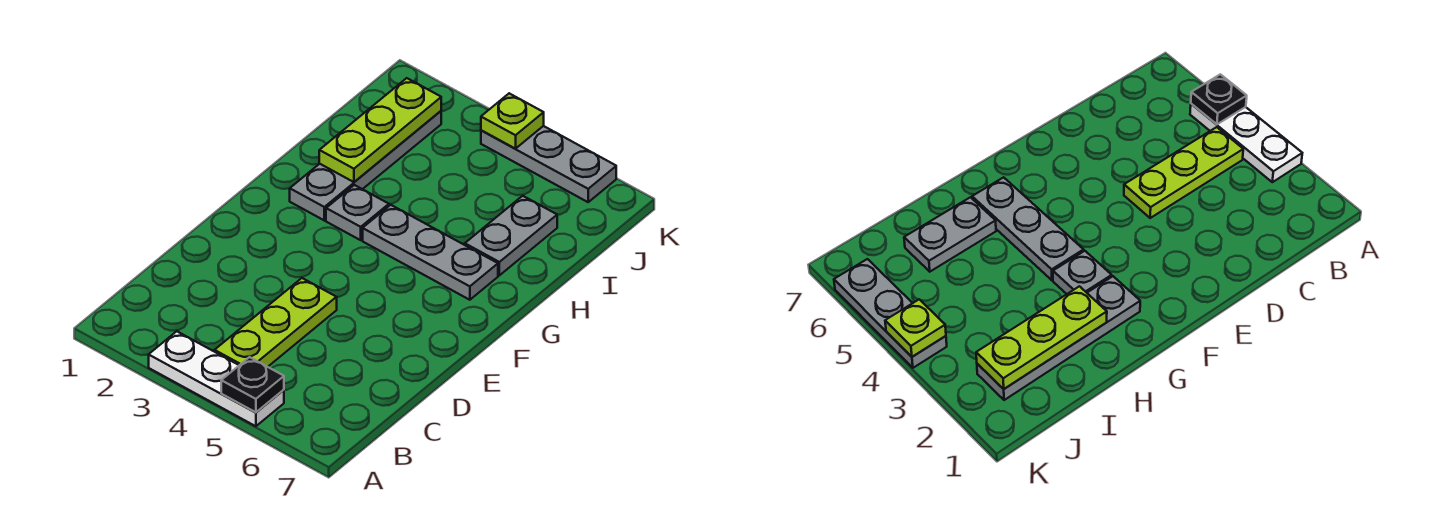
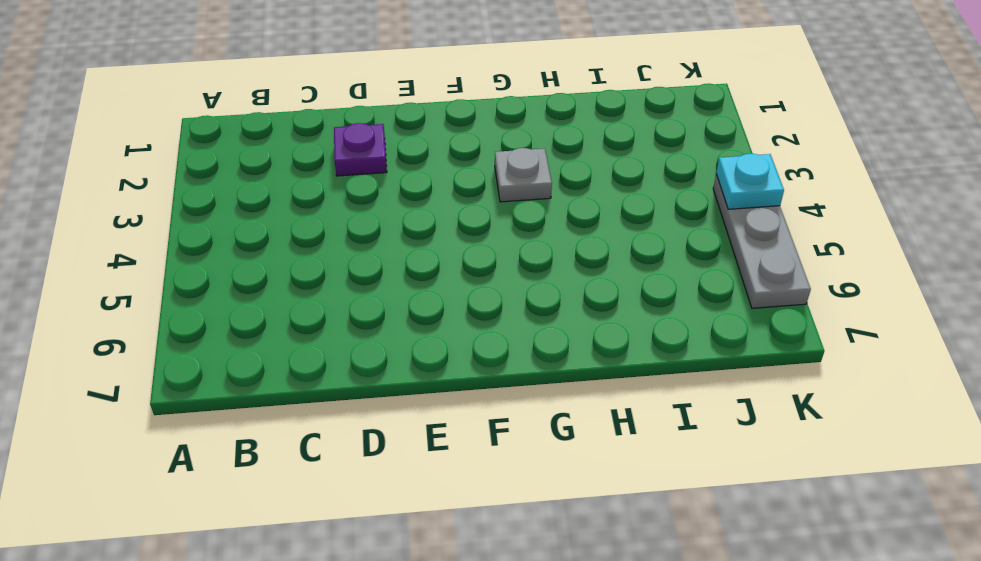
purple plate D2 level 1 -> none
cyan plate K4 level 2 -> lime plate K4 level 2
none -> white plate A3:A5 level 1
none -> lime plate B4:D4 level 1

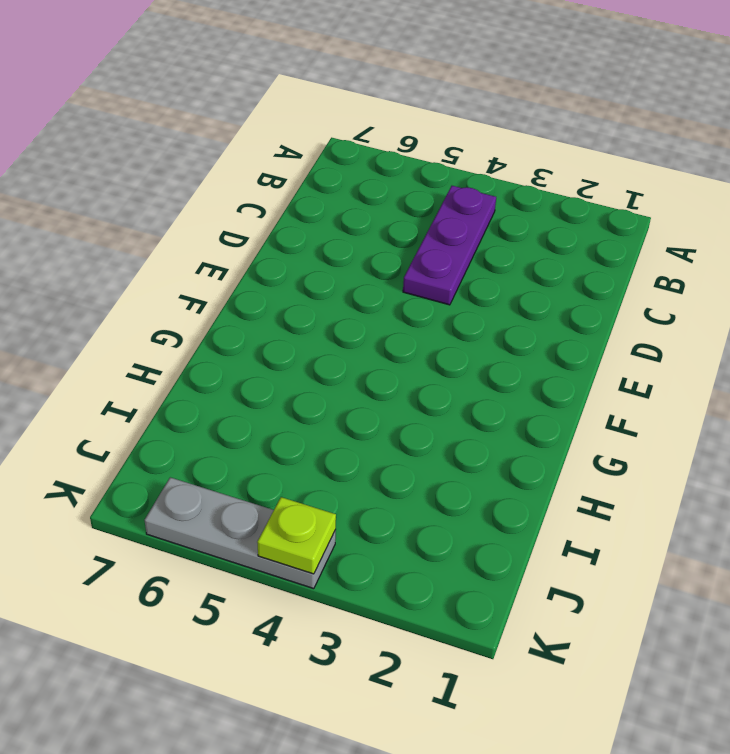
purple plate B4:D4 level 1 -> lime plate B4:D4 level 1
none -> white plate A3:A5 level 1
none -> grey plate G2:J2 level 1

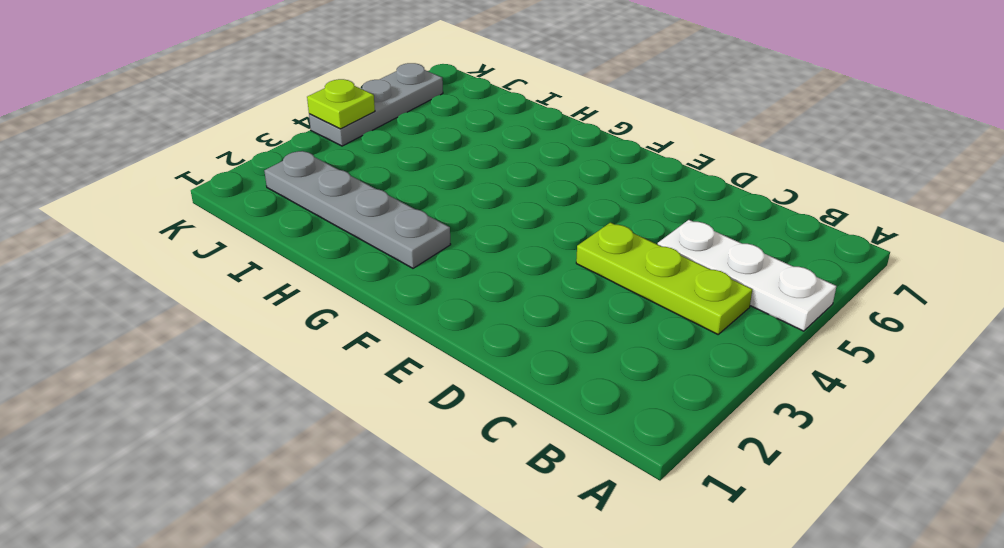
white plate A5:C5 level 1 -> white plate A3:A5 level 1
none -> grey plate G3 level 1
none -> grey plate G4:G6 level 1

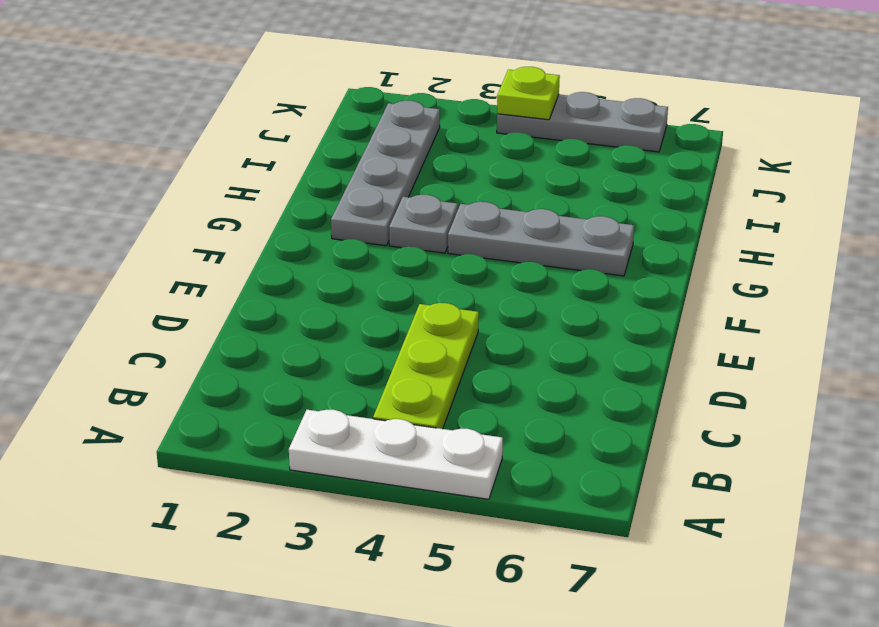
none -> grey plate H6:I6 level 1
none -> black plate A5 level 2

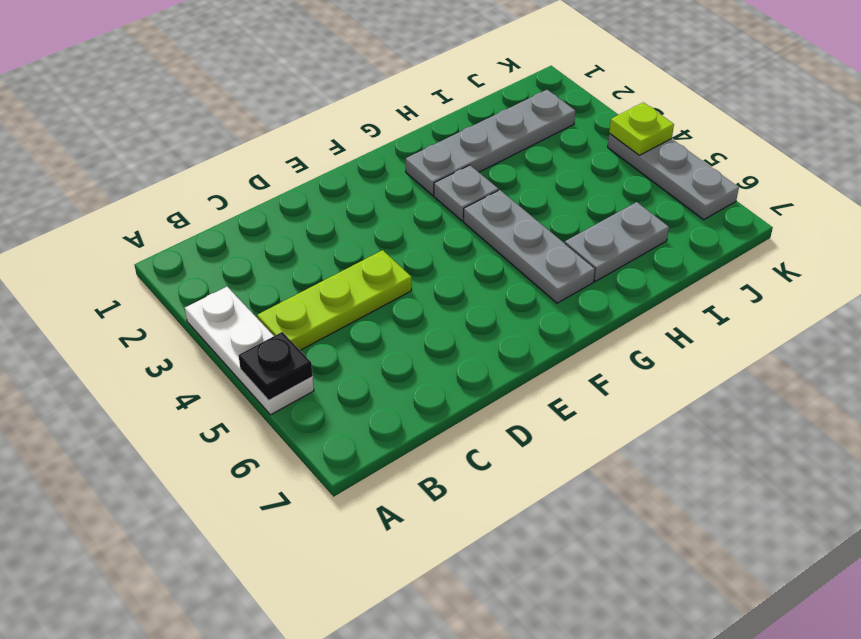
none -> lime plate H2:J2 level 2

